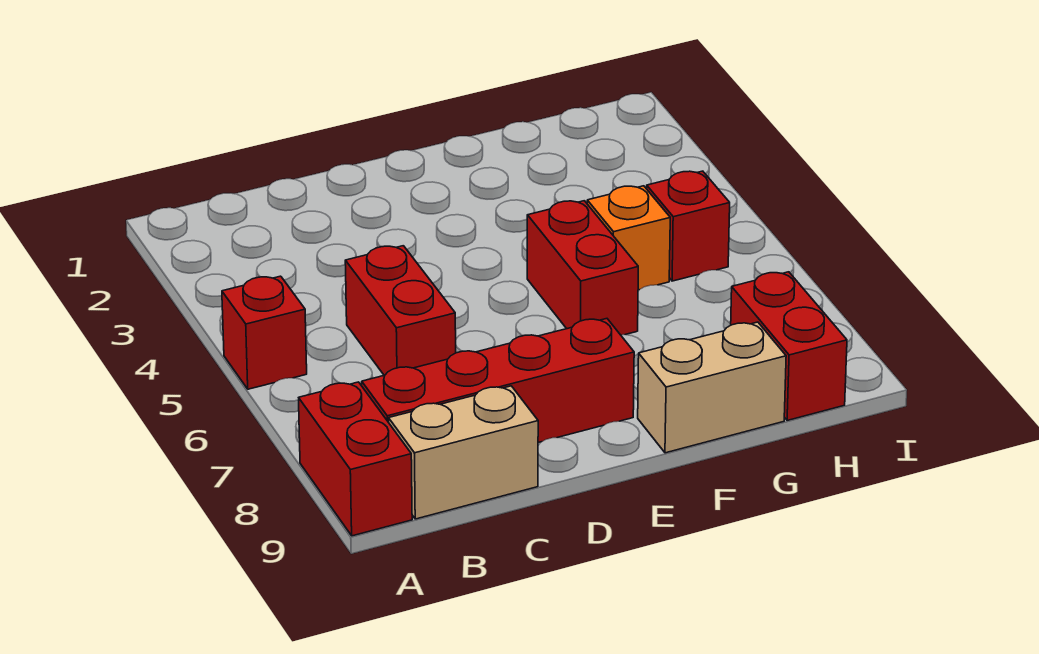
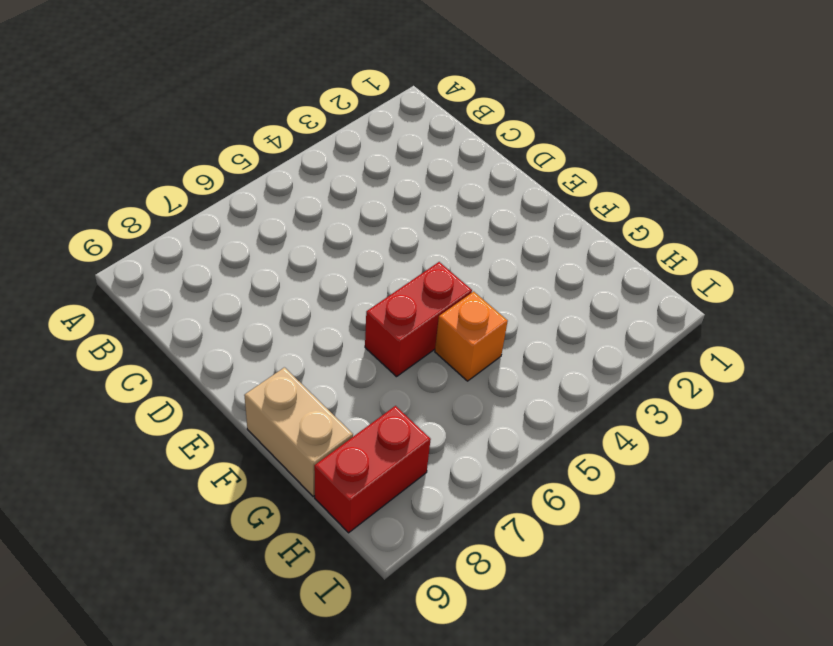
none -> red brick A5 level 1
none -> red brick A8:A9 level 1

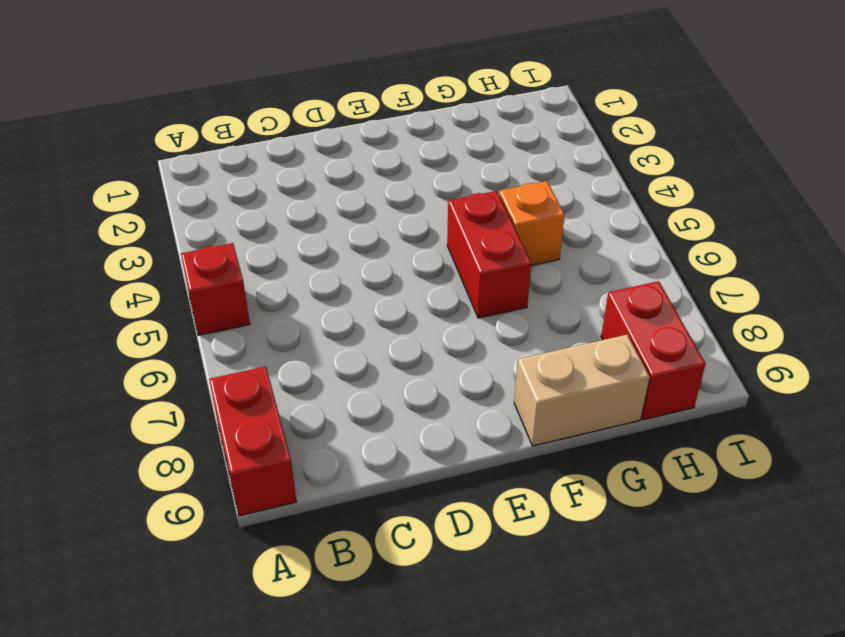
none -> red brick B8:E8 level 1
none -> tan brick B9:C9 level 1

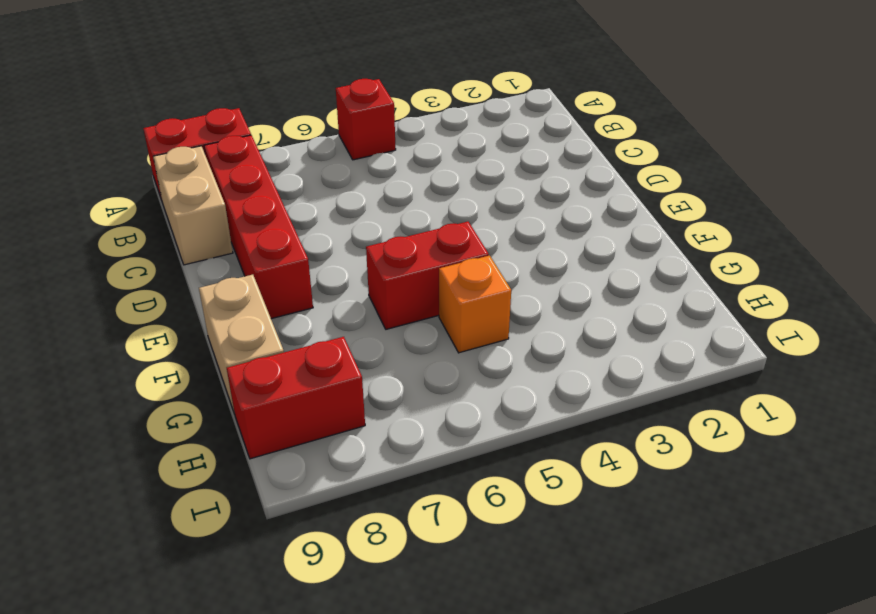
none -> red brick C5:C6 level 1
none -> red brick H5 level 1

